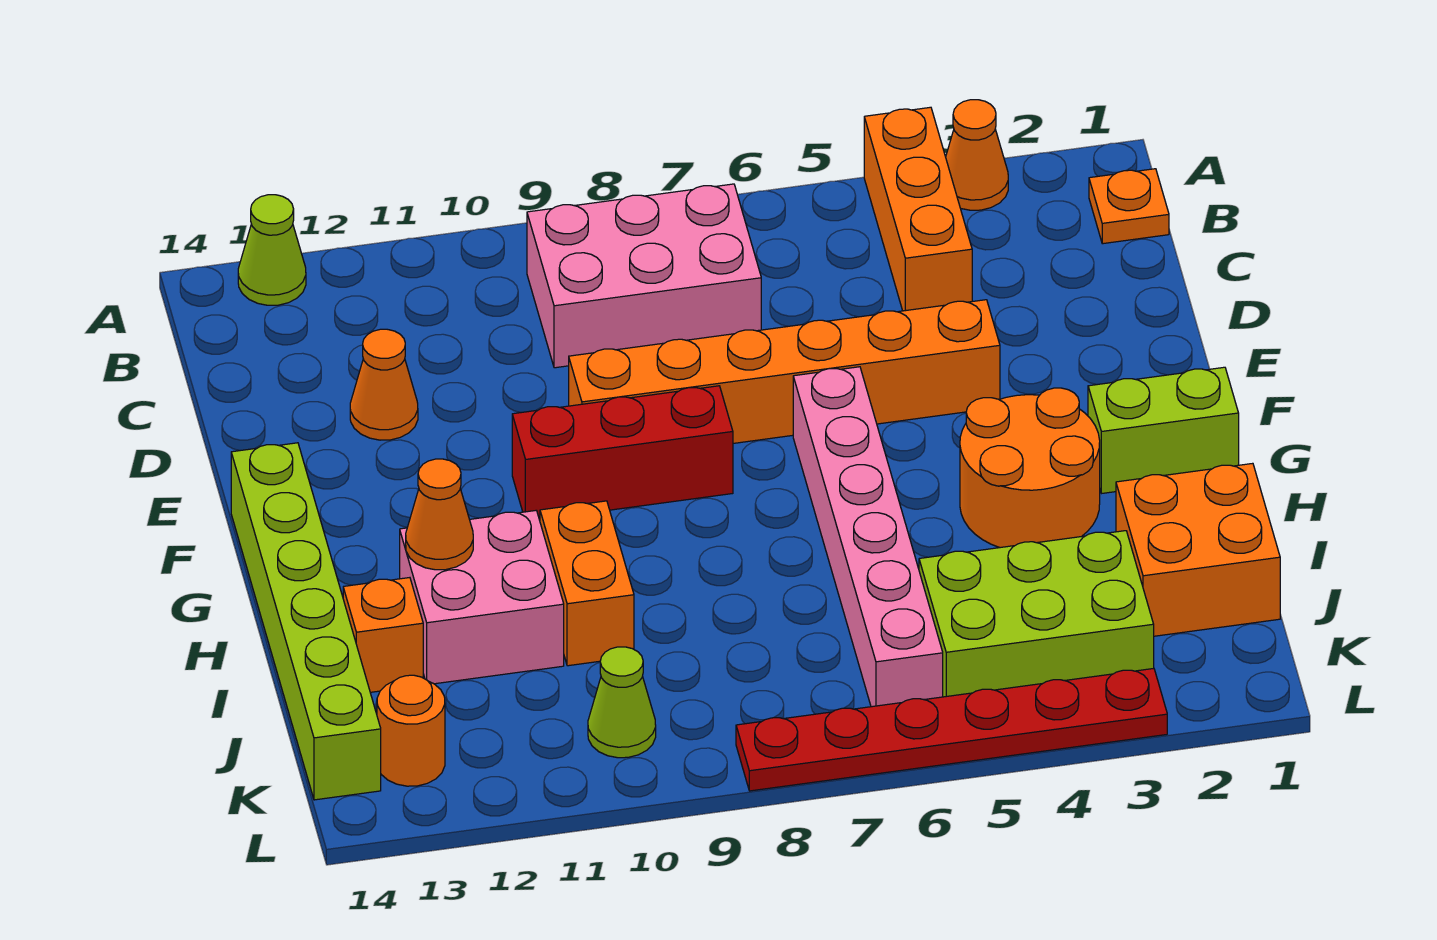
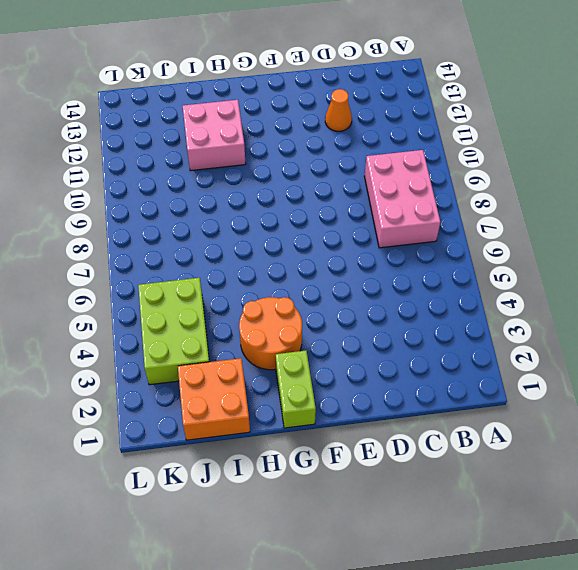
none -> orange cone A3 level 1
none -> orange brick A4:C4 level 1
none -> lime cone A13 level 1

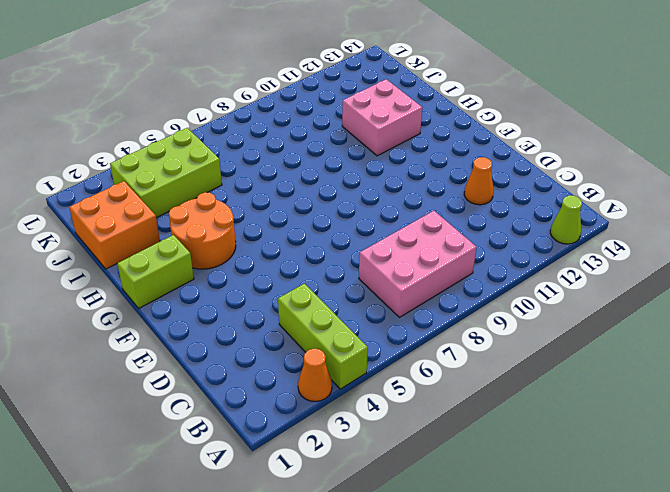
lime brick A4:C4 level 1 -> orange brick A4:C4 level 1
none -> orange plate B1 level 1
none -> orange brick E4:E9 level 1
none -> pink brick F6:K6 level 1

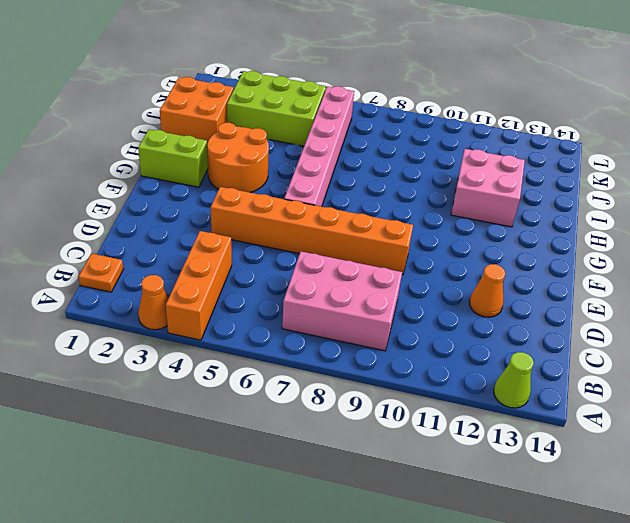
none -> red brick F8:F10 level 1
none -> lime brick F14:K14 level 1
none -> orange brick H10:I10 level 1

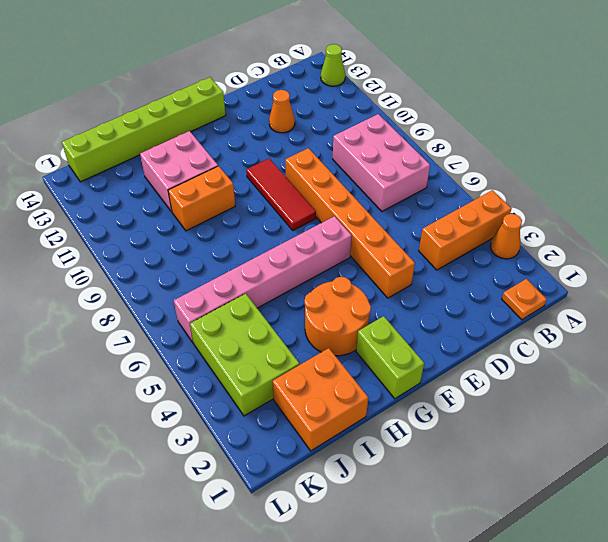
red tile F8:F10 level 1 -> red brick F8:F10 level 1
none -> orange brick I13 level 1
none -> lime cone K10 level 1
none -> orange round brick K13 level 1

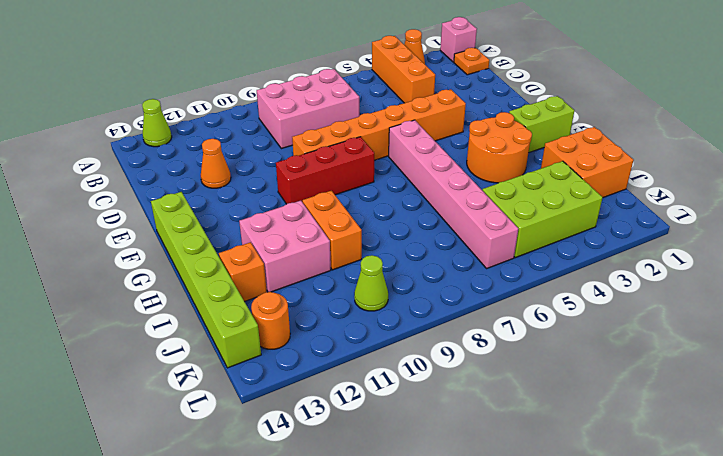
pink brick A1 level 1 -> none
none -> red plate L3:L8 level 1
none -> orange cone H12 level 2

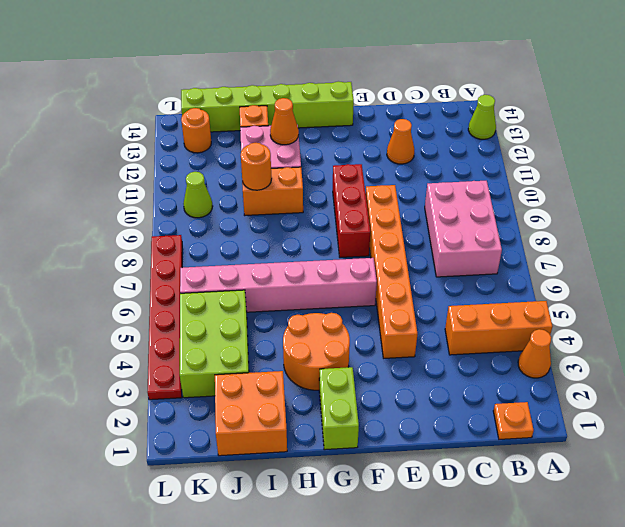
orange round brick I10 level 2 -> none

